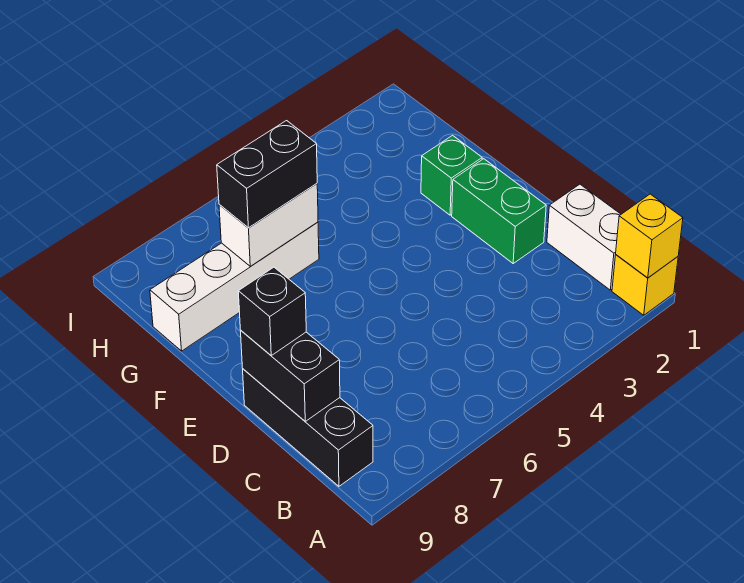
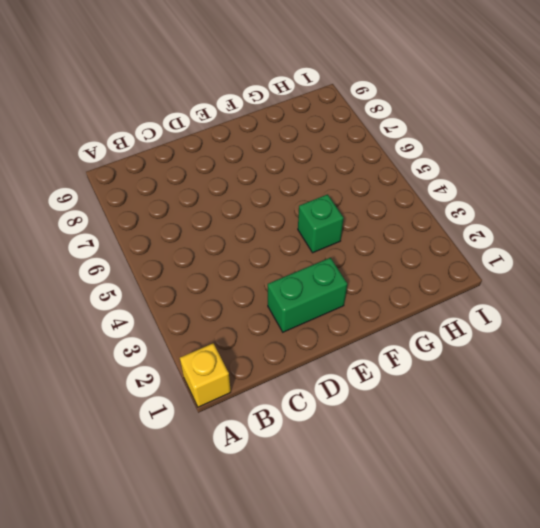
green brick F4 level 1 -> green brick F2 level 1
none -> white brick B1:C1 level 1
none -> black brick B9:D9 level 1

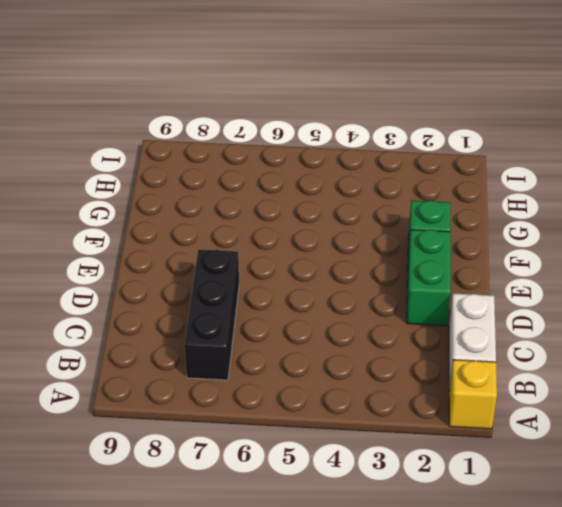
black brick B7:D7 level 1 -> black brick B9:D9 level 1
none -> white brick G6:G9 level 1
none -> yellow brick A1 level 2

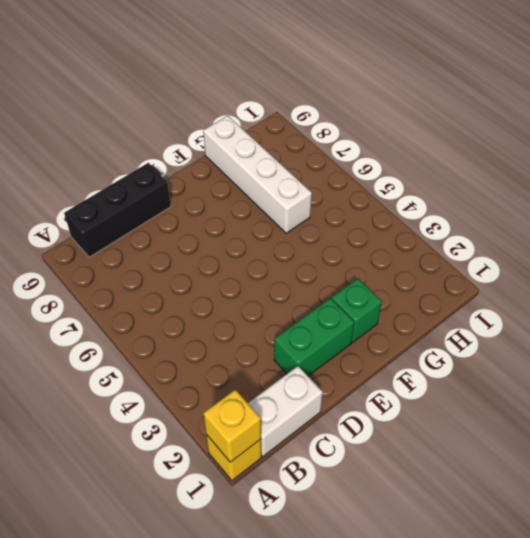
none -> black brick C9:D9 level 2
none -> white brick G6:G7 level 2

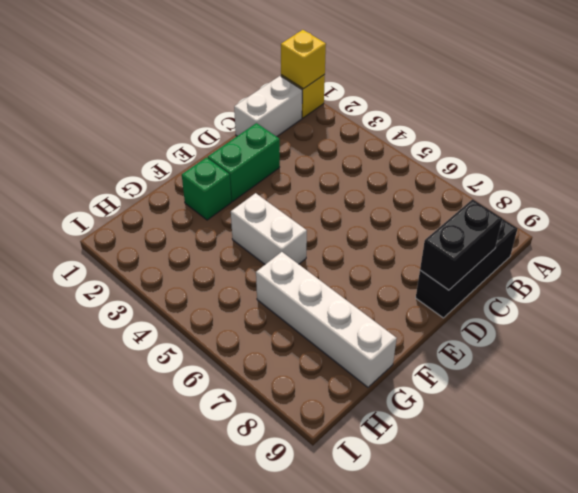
white brick F4:F5 level 1 -> white brick G6:G7 level 2
none -> black brick D9 level 3
none -> black brick G6:G7 level 3

